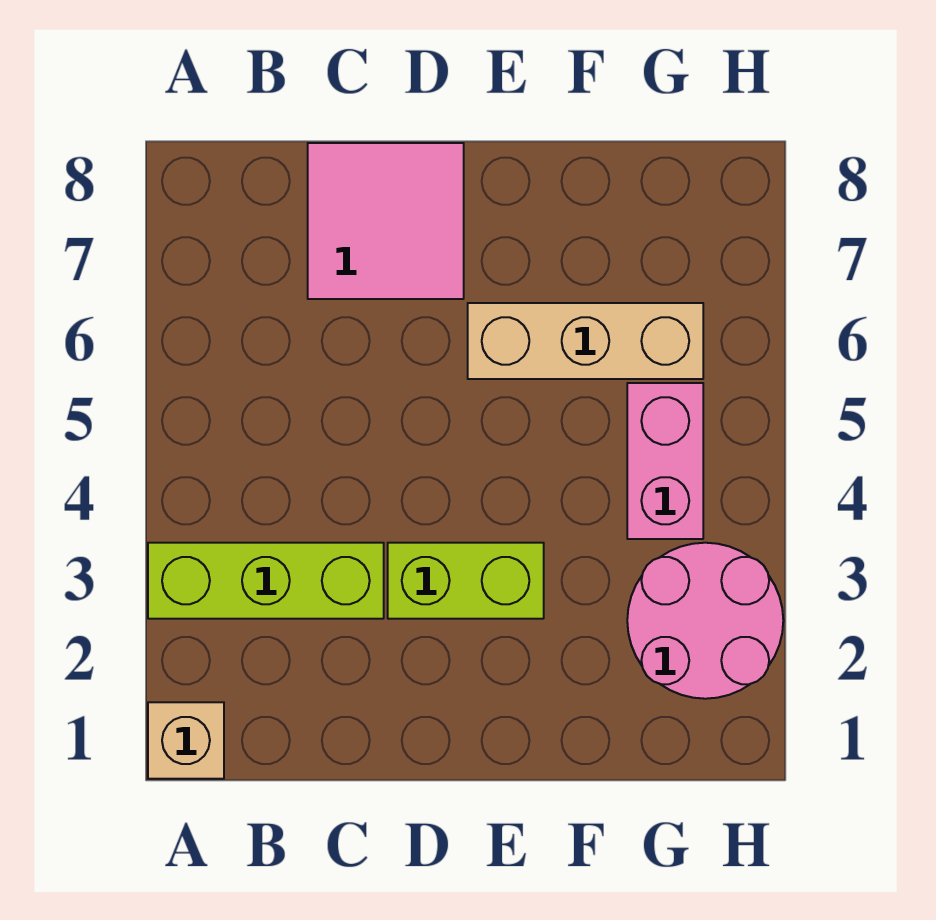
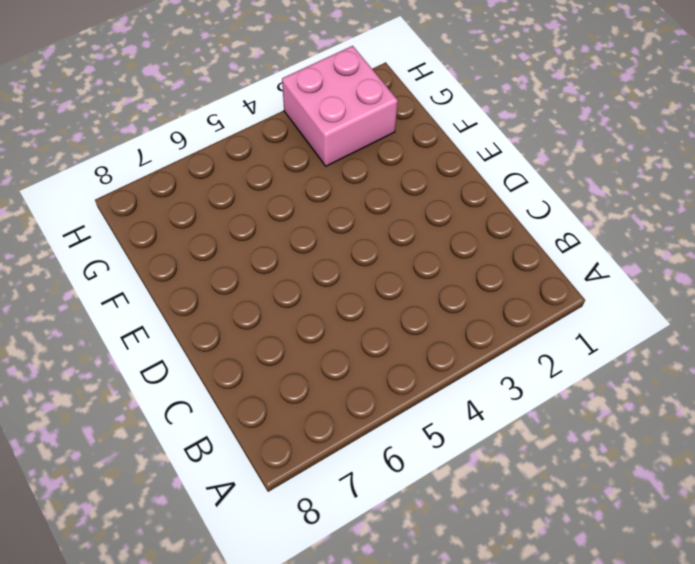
pink brick G2:H3 level 1 -> pink round brick G2:H3 level 1
none -> tan brick A1 level 1
none -> lime brick A3:C3 level 1

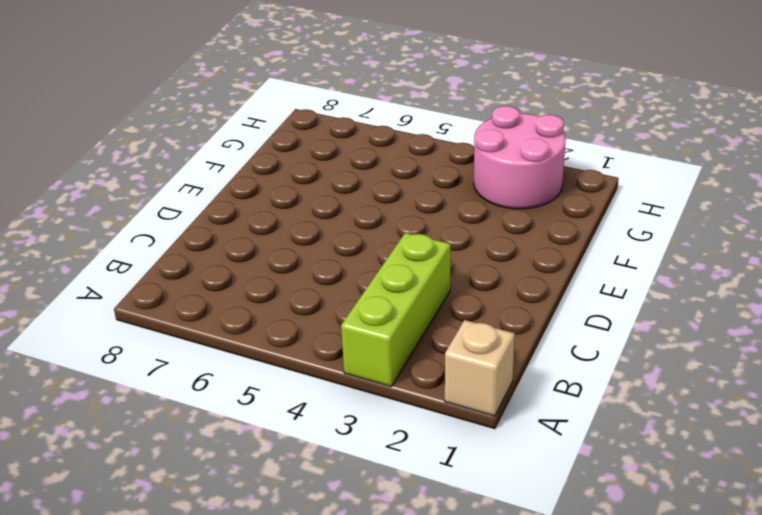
none -> pink tile C7:D8 level 1
none -> lime brick D3:E3 level 1

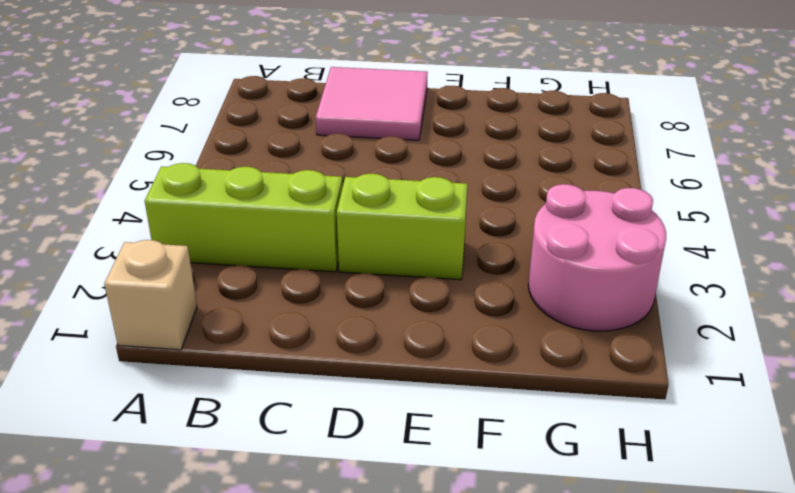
none -> tan brick E6:G6 level 1
none -> pink brick G4:G5 level 1

